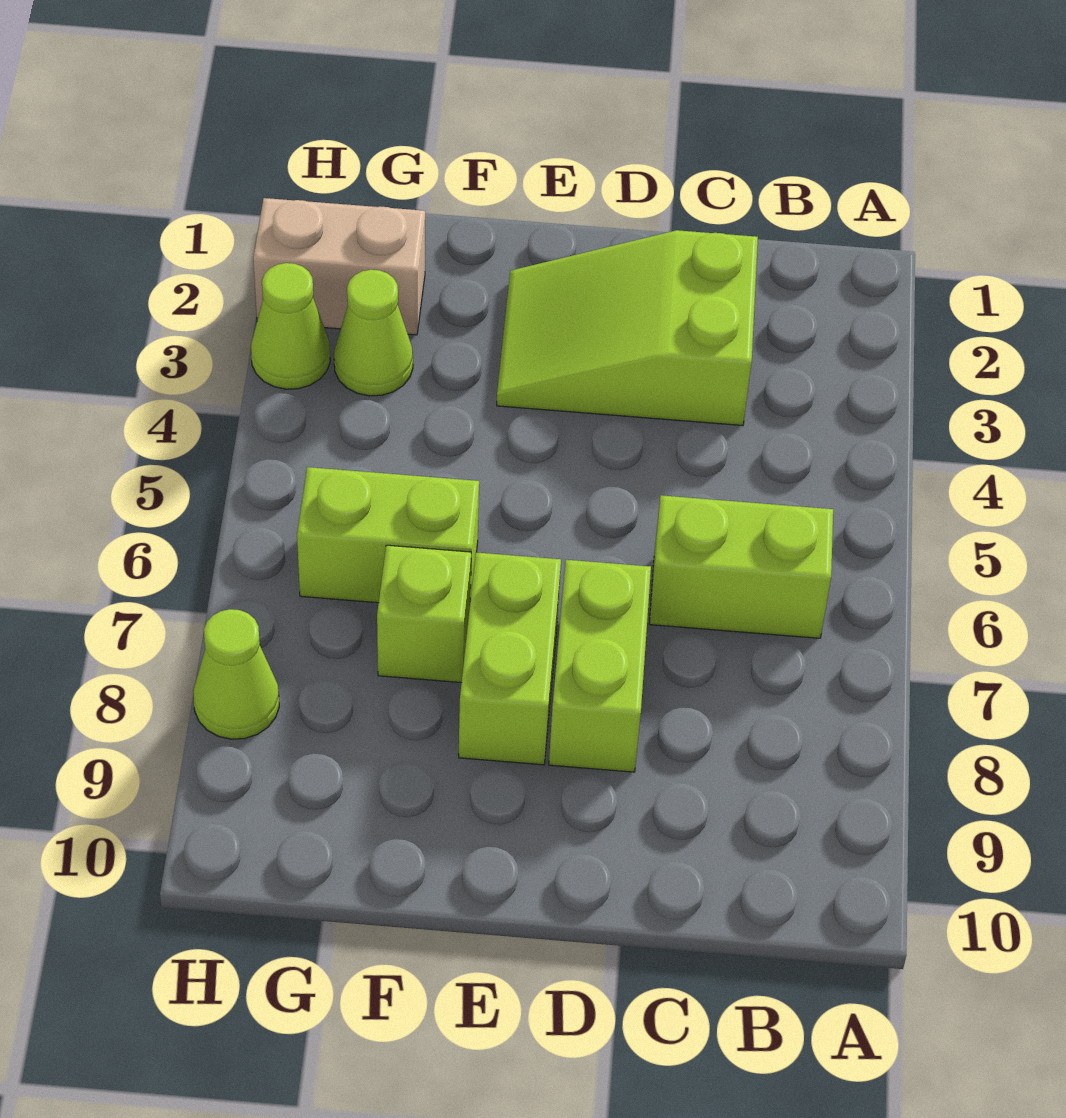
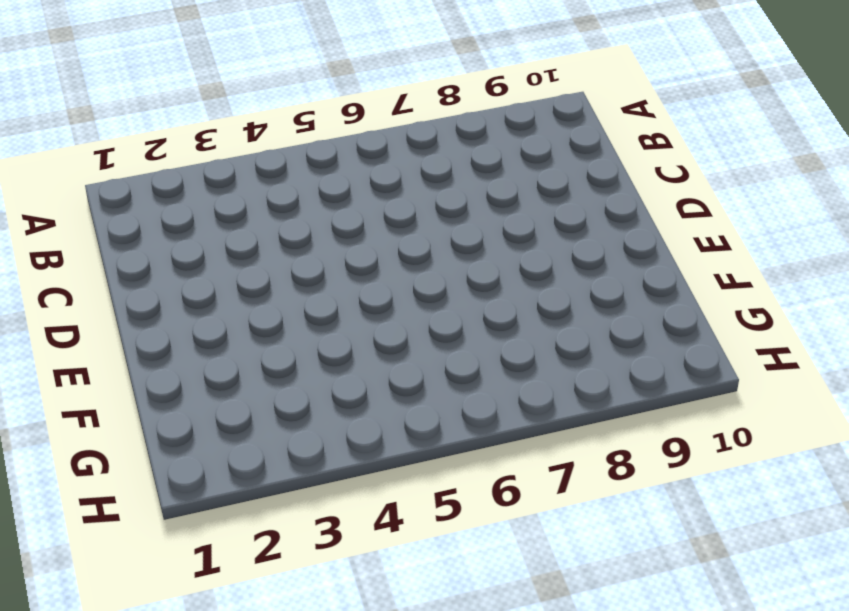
none -> lime brick B6:C6 level 1
none -> lime slope C2:E3 level 1 top C

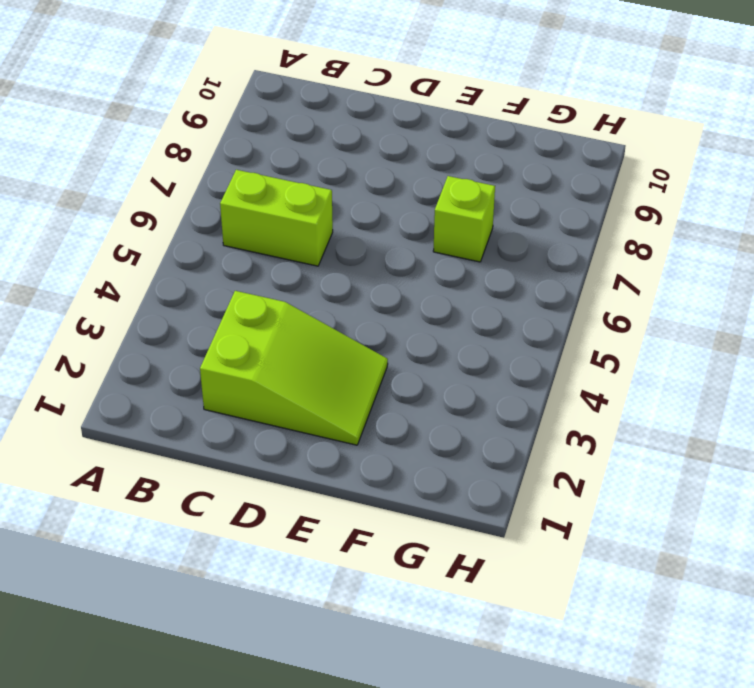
none -> lime brick D7:D8 level 1
none -> lime brick E7:E8 level 1

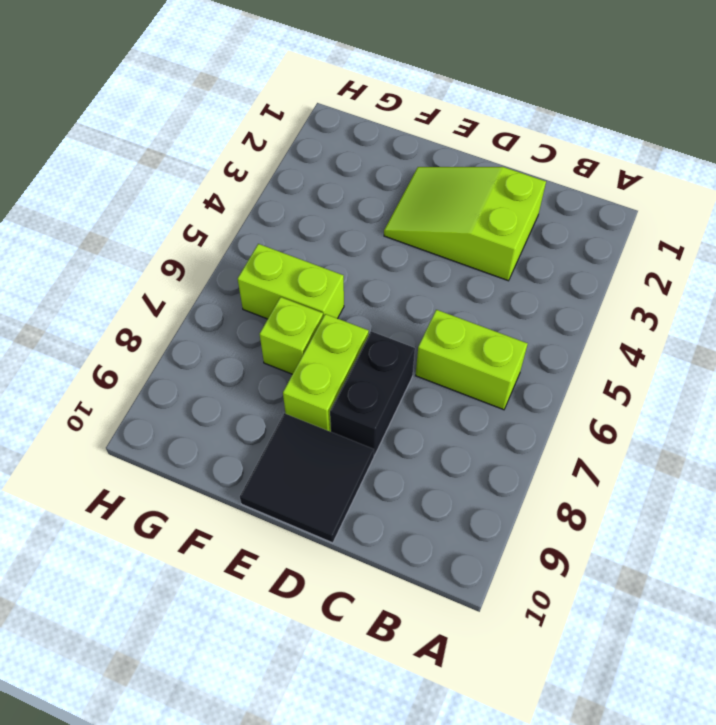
black brick D7:D8 level 1 -> lime brick D7:D8 level 1
black tile D9:E10 level 1 -> none
none -> tan brick G2:H2 level 1
none -> lime cone G3 level 1

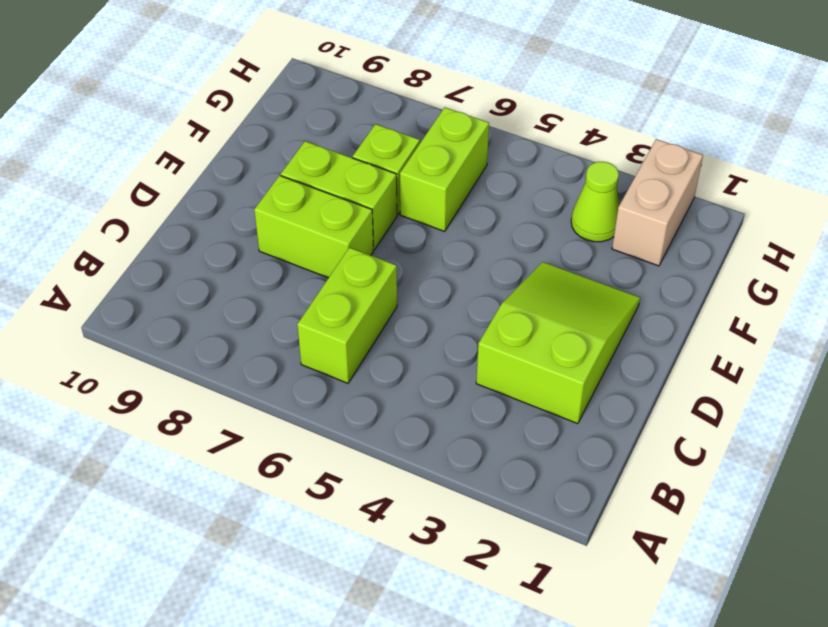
none -> lime cone H3 level 1
none -> lime cone H8 level 1

